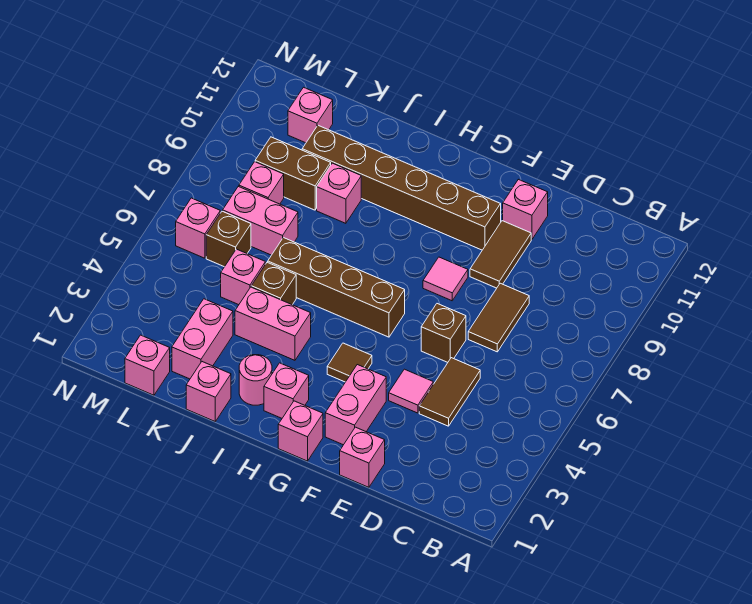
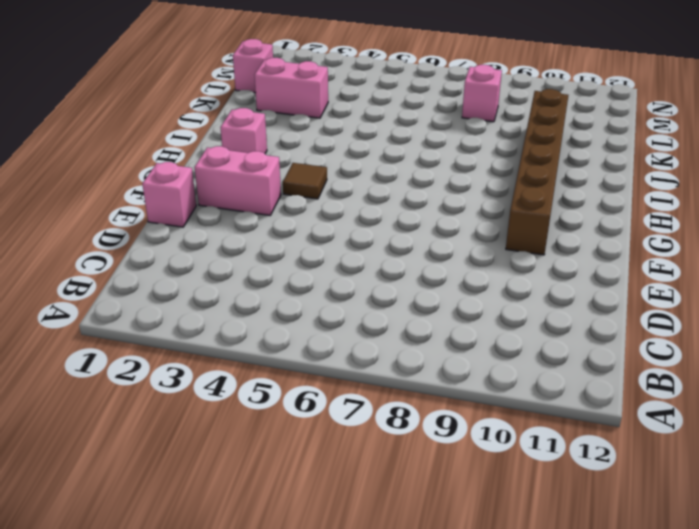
none -> brown tile D4:D5 level 1
none -> brown tile D7:D8 level 1
none -> pink tile E4 level 1

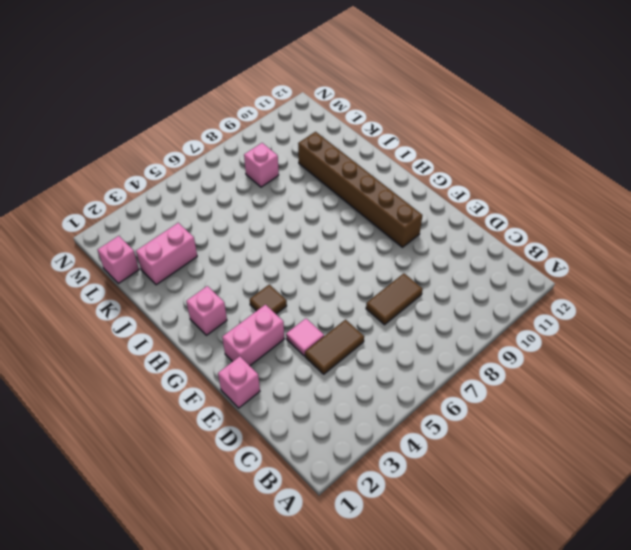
none -> brown brick E6 level 1
none -> brown tile E9:E10 level 1
none -> pink brick E11 level 1

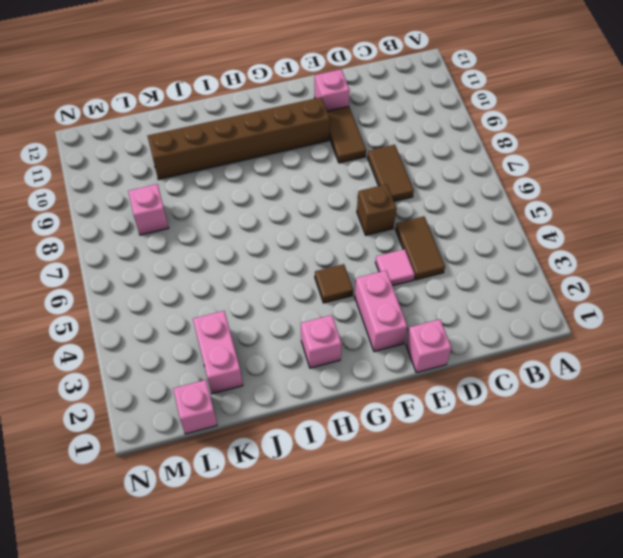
none -> pink tile F8 level 1
none -> pink brick G1 level 1
none -> brown brick G6:J6 level 1

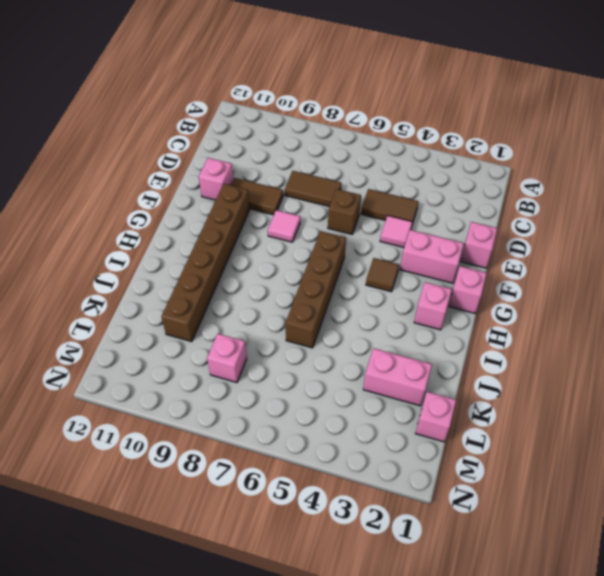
none -> pink round brick I2 level 1
none -> pink brick I4:J4 level 1
none -> pink brick J1 level 1

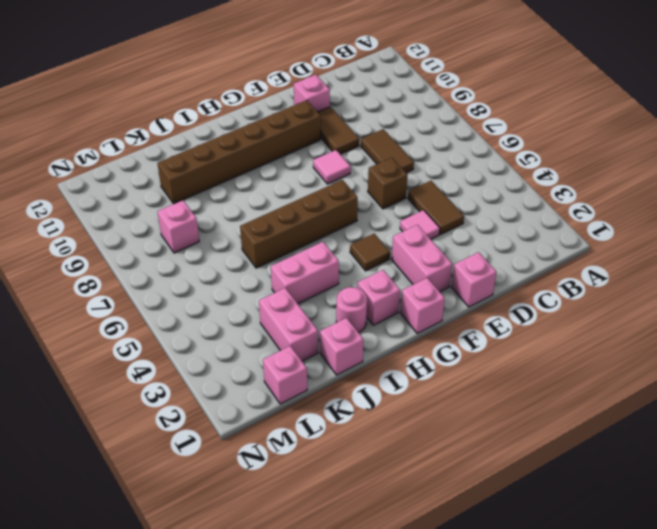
none -> brown brick J5 level 1
none -> pink brick J9 level 1
none -> pink brick K5 level 1

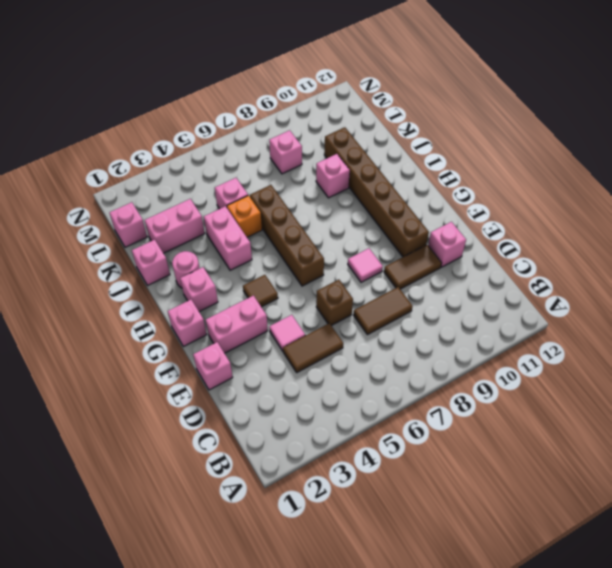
orange brick J5 level 1 -> brown brick J5 level 1
none -> pink brick K7:L7 level 1
none -> brown brick K9:L9 level 1
none -> brown brick L6 level 1

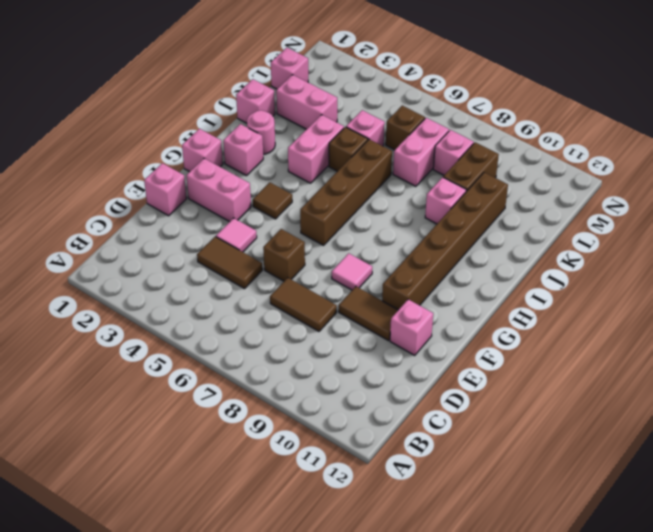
none -> pink brick L11 level 1
none -> pink brick M6 level 1

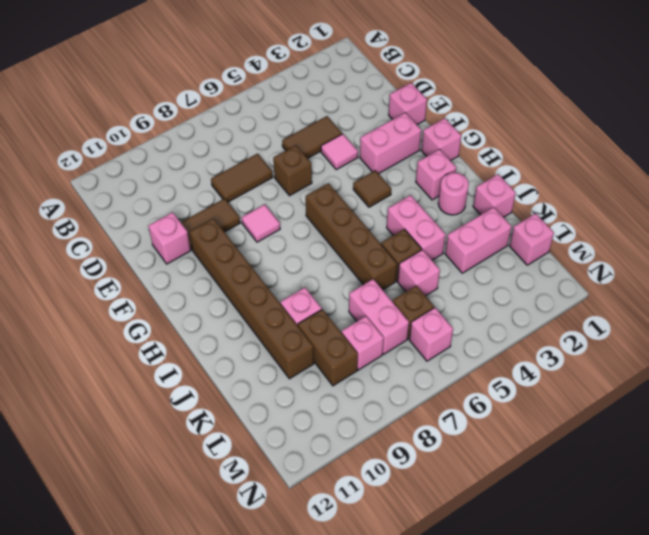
none -> pink brick L11 level 1

